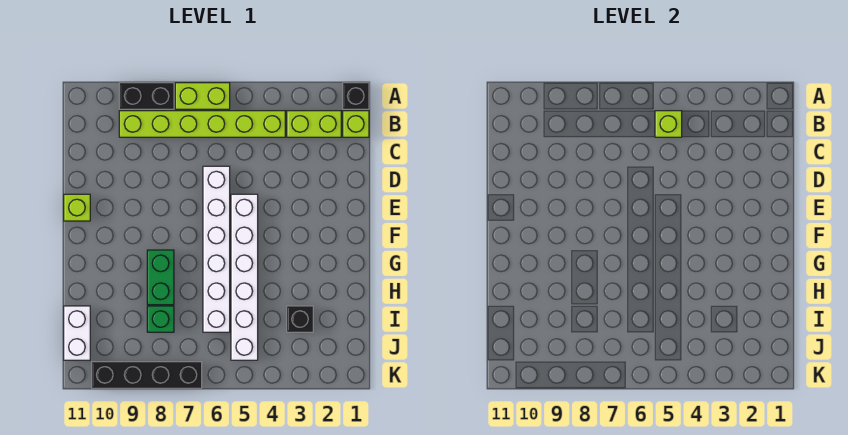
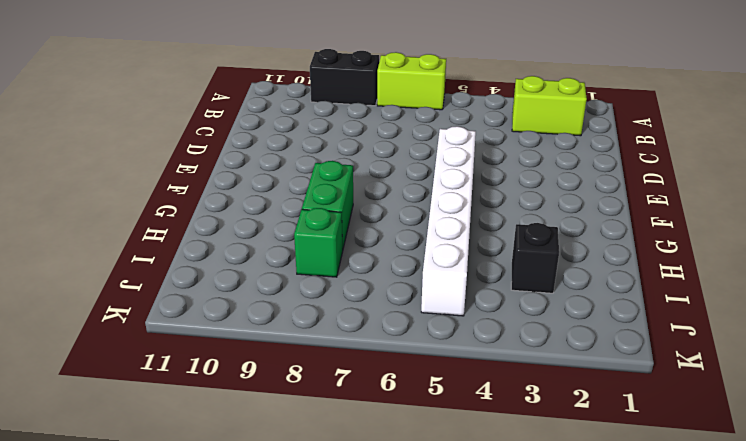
none -> black brick A1 level 1
none -> lime brick B1 level 1
none -> lime brick B4:B9 level 1

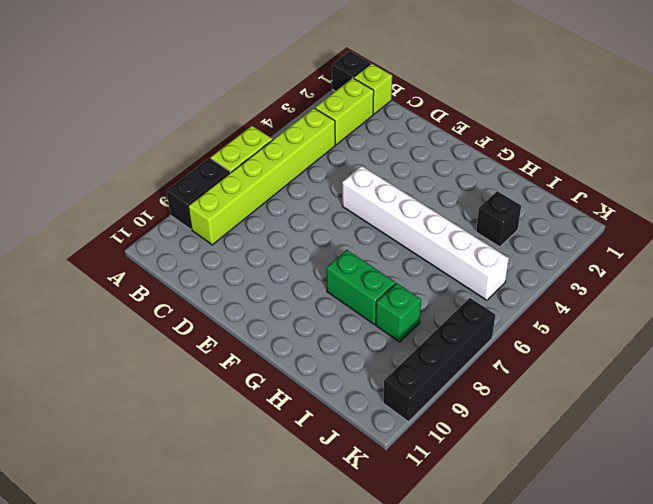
none -> white brick D6:I6 level 1
none -> lime brick E11 level 1
none -> white brick I11:J11 level 1

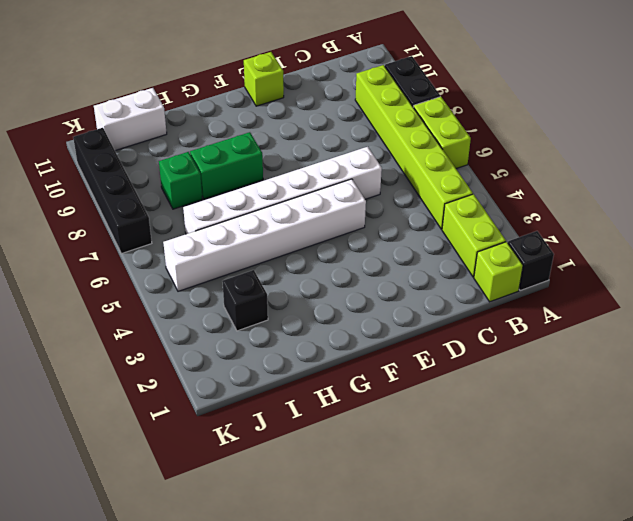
none -> lime brick B5 level 2

